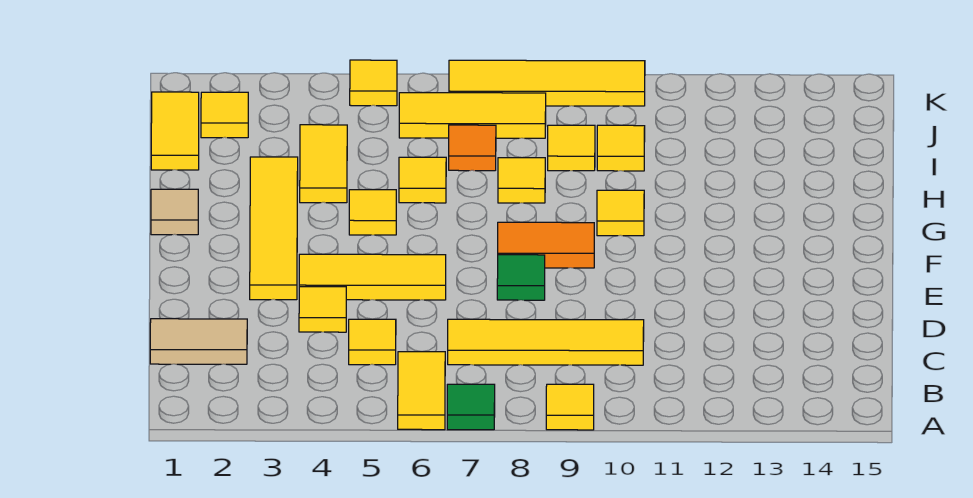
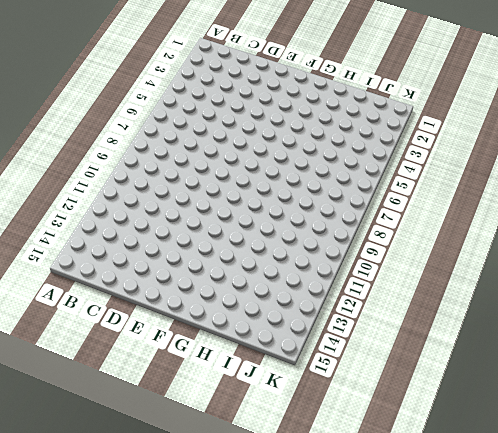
none -> yellow tile A6:B6 level 1
none -> green tile A7 level 1
none -> yellow tile A9 level 1

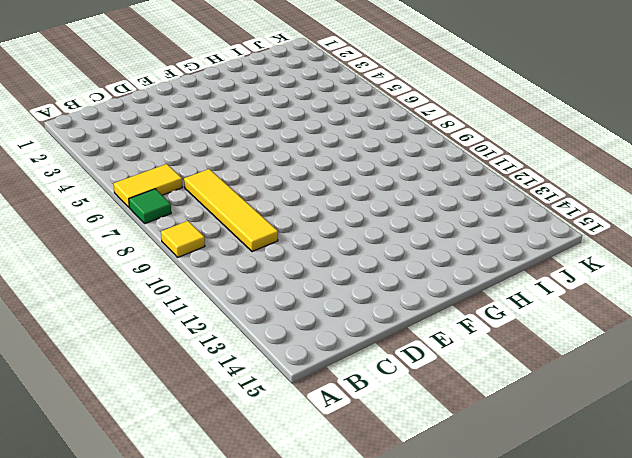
none -> tan tile C1:C2 level 1
none -> yellow tile C5 level 1
none -> yellow tile D4 level 1

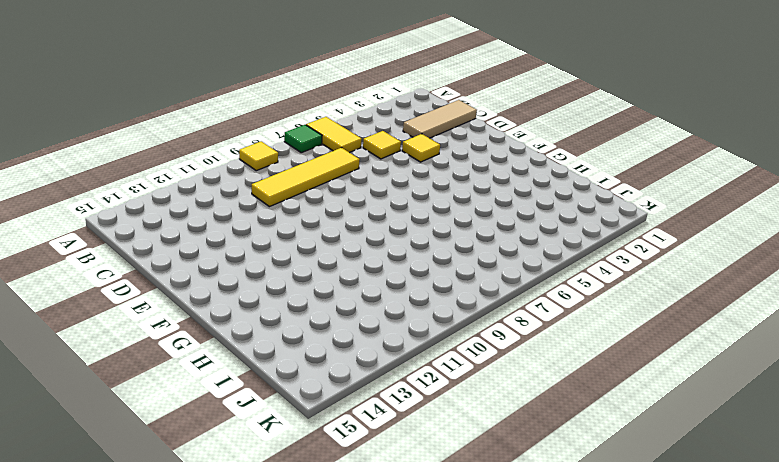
tan tile C1:C3 level 1 -> tan tile C1:C2 level 1
none -> yellow tile E3:H3 level 1
none -> yellow tile E4:E6 level 1
none -> green tile E8 level 1

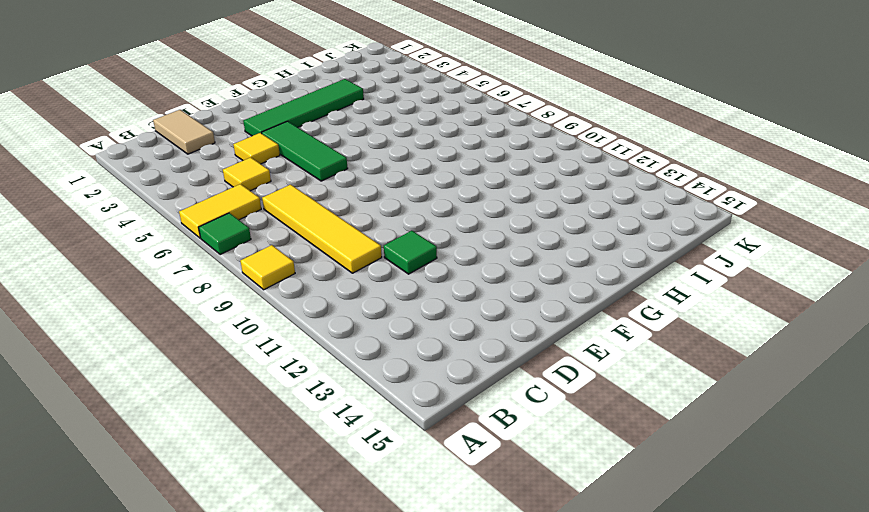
green tile D11 level 1 -> green tile E8 level 1
green tile E3:H3 level 1 -> yellow tile E3:H3 level 1
green tile E4:E6 level 1 -> yellow tile E4:E6 level 1
none -> orange tile F8:F9 level 1
none -> tan tile G1 level 1
none -> yellow tile G5 level 1

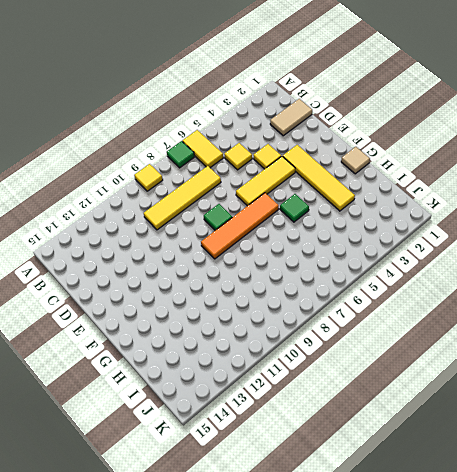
orange tile F6:F9 level 1 -> orange tile F8:F9 level 1
green tile G5 level 1 -> yellow tile G5 level 1
none -> yellow tile G10 level 1
none -> yellow tile H4:I4 level 1
none -> yellow tile H6 level 1

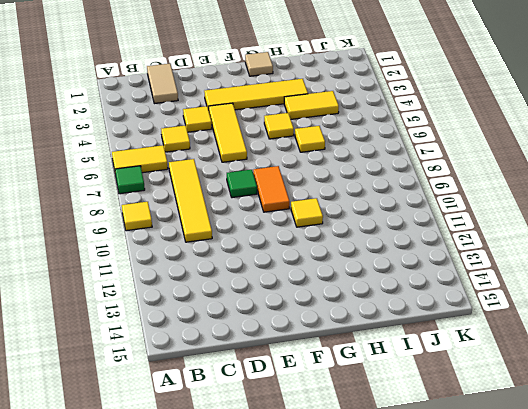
none -> yellow tile H8 level 1
none -> yellow tile I1:J1 level 1
none -> orange tile I7 level 1

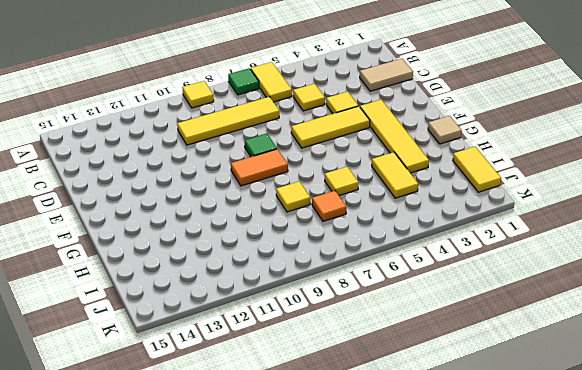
none -> yellow tile G5 level 1
none -> yellow tile G10 level 1
none -> yellow tile I9 level 1

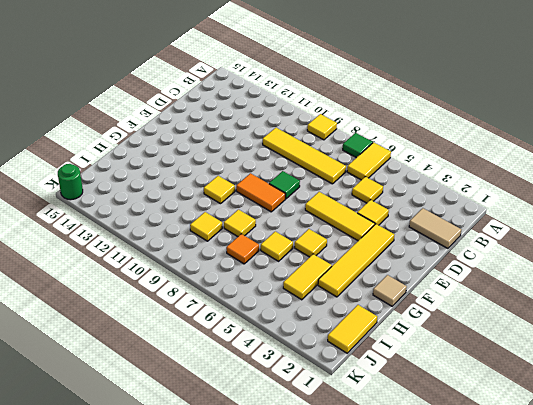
green round brick K15 level 1 -> none
none -> yellow tile I10 level 1
none -> yellow tile J2 level 1
none -> yellow tile J6:J8 level 1

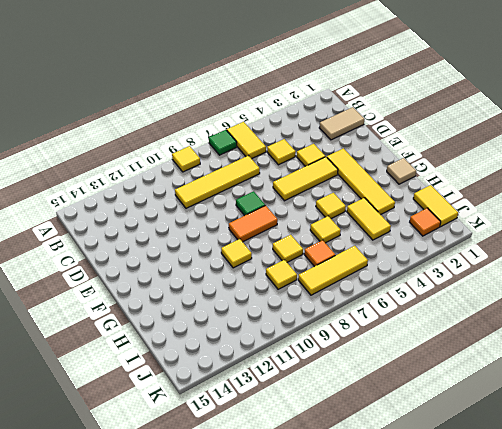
orange tile J2 level 1 -> yellow tile J2 level 1
none -> yellow tile I10 level 1
none -> yellow tile K5 level 1
none -> yellow tile K7:K10 level 1

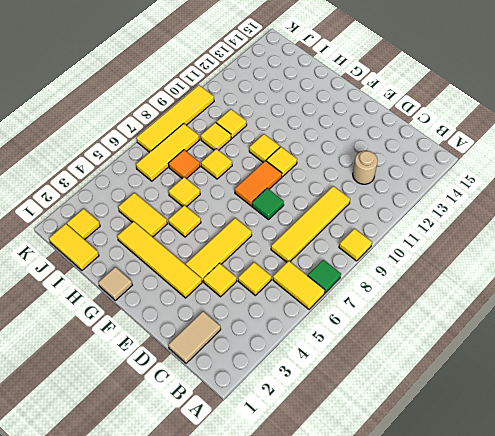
tan round brick C12 level 1 -> none
yellow tile F10 level 1 -> yellow tile K5 level 1

